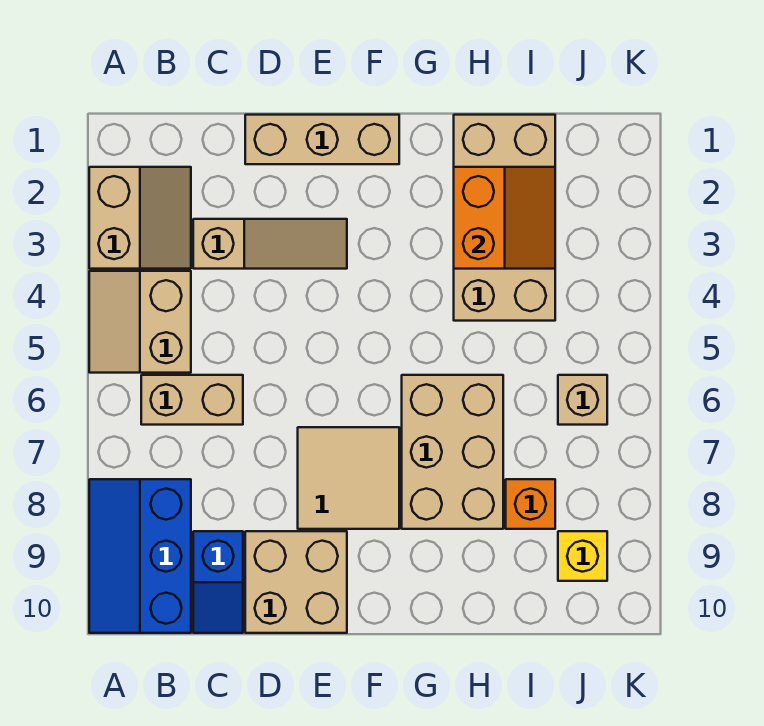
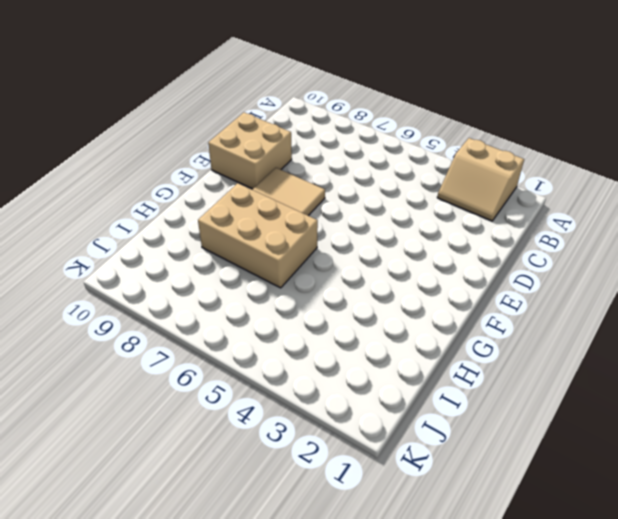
none -> tan slope A4:B5 level 1 top B
none -> blue slope A8:B10 level 1 top B
none -> tan brick B6:C6 level 1

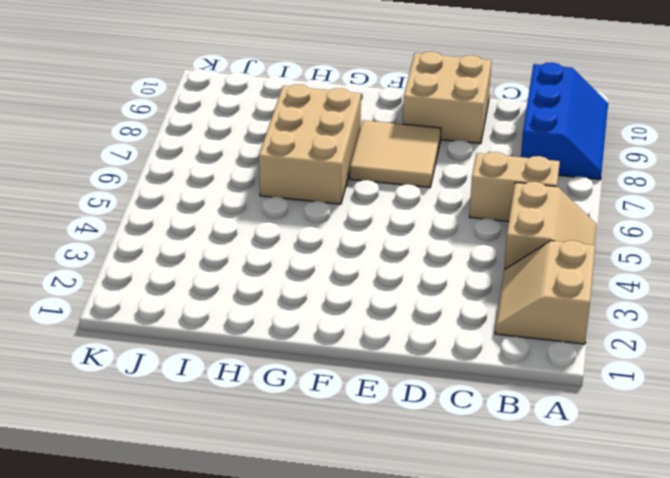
none -> tan slope C3:E3 level 1 top C
none -> blue slope C9:C10 level 1 top 9
none -> tan brick D1:F1 level 1

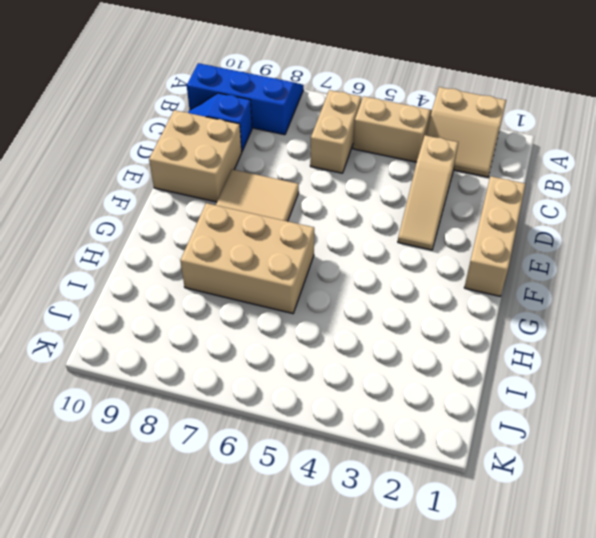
none -> tan brick H1:I4 level 1
none -> orange brick I8 level 1
none -> tan brick J6 level 1

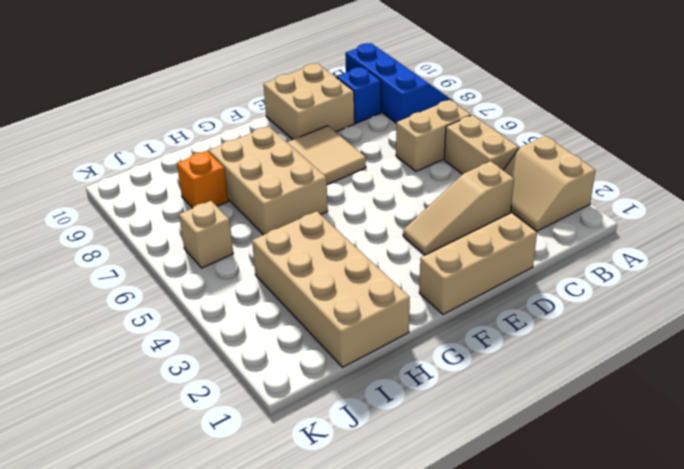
none -> yellow brick J9 level 1
none -> orange slope H2:I3 level 2 top H

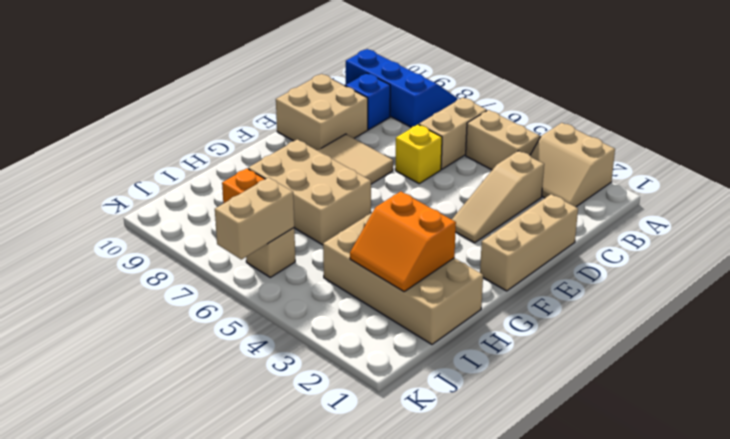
yellow brick D6 level 1 -> yellow brick J9 level 1
tan brick J6:K6 level 2 -> none

